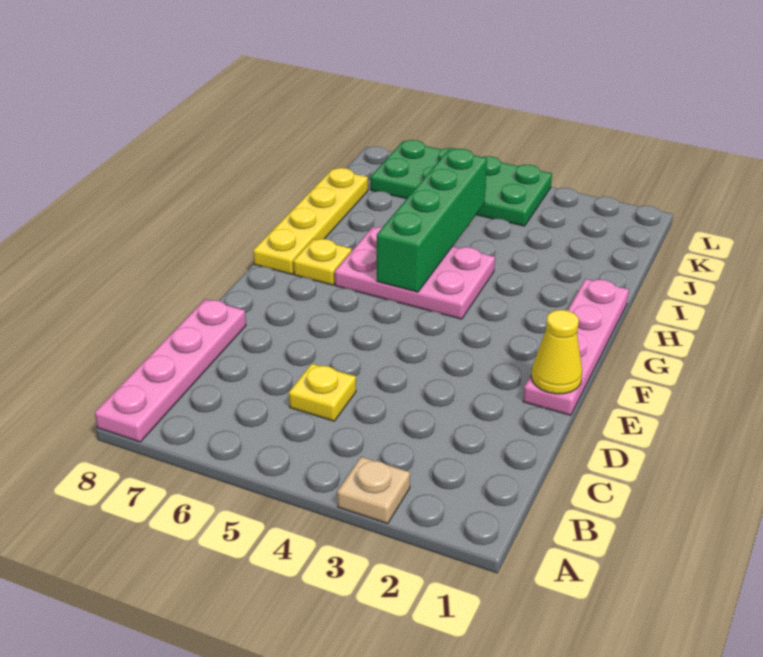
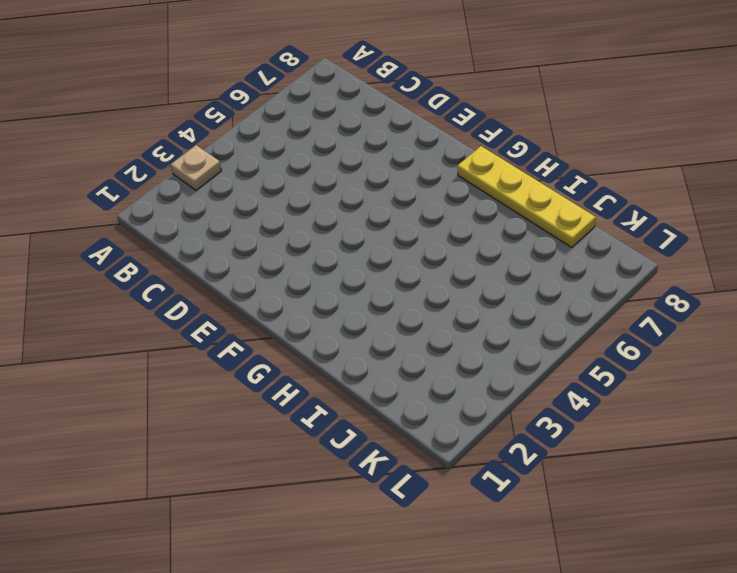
none -> pink plate A8:D8 level 1
none -> yellow plate C5 level 1

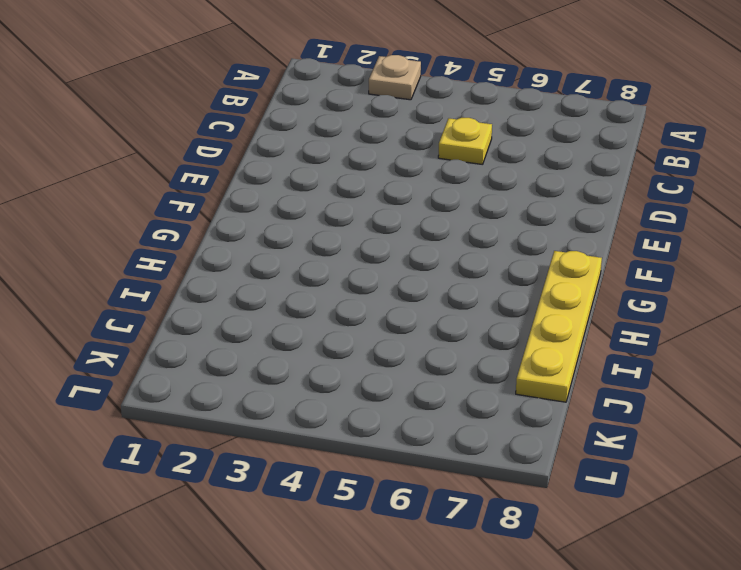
none -> pink plate A8:D8 level 1
none -> pink plate E1:H1 level 1

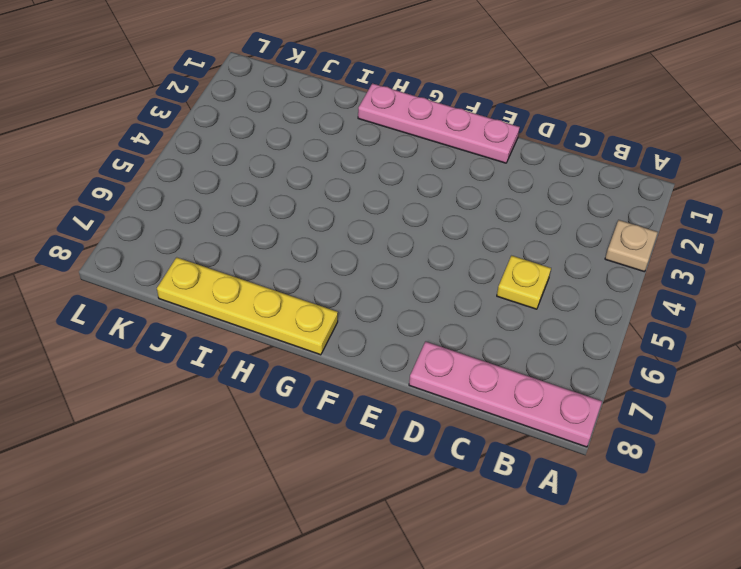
none -> pink plate G4:H6 level 1
none -> yellow plate G7 level 1

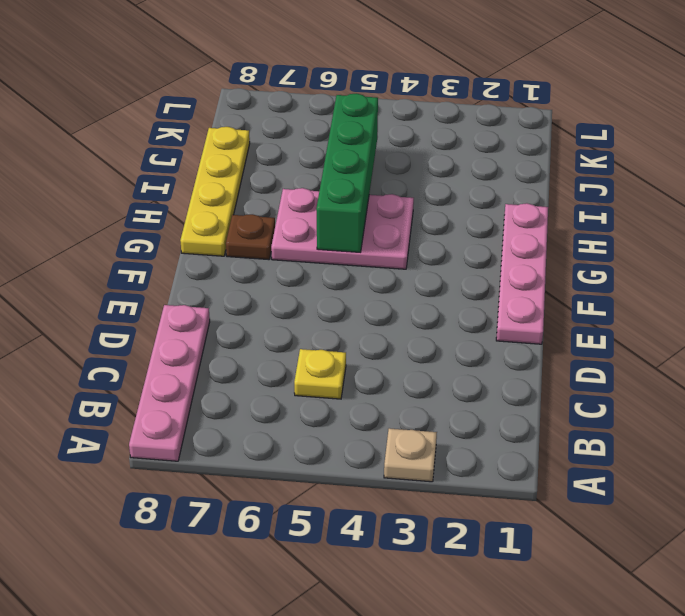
brown plate G7 level 1 -> yellow plate G7 level 1
none -> green plate K4:L7 level 1
none -> yellow cone E1 level 2

